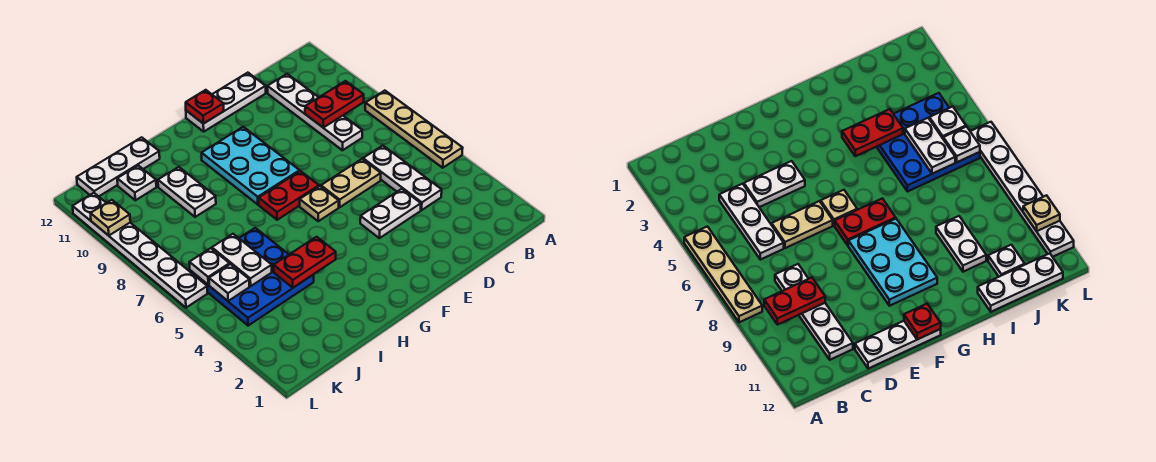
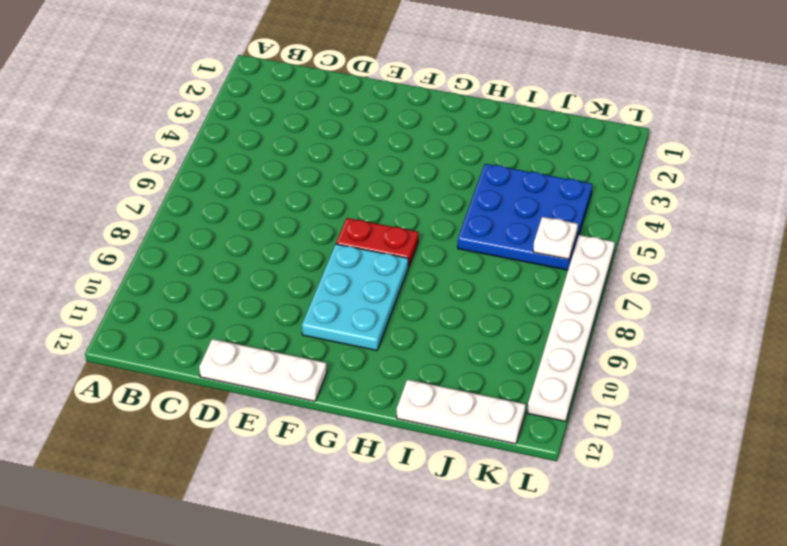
none -> tan plate A5:A8 level 1
none -> white plate C4:C6 level 1
none -> white plate C8:C11 level 1

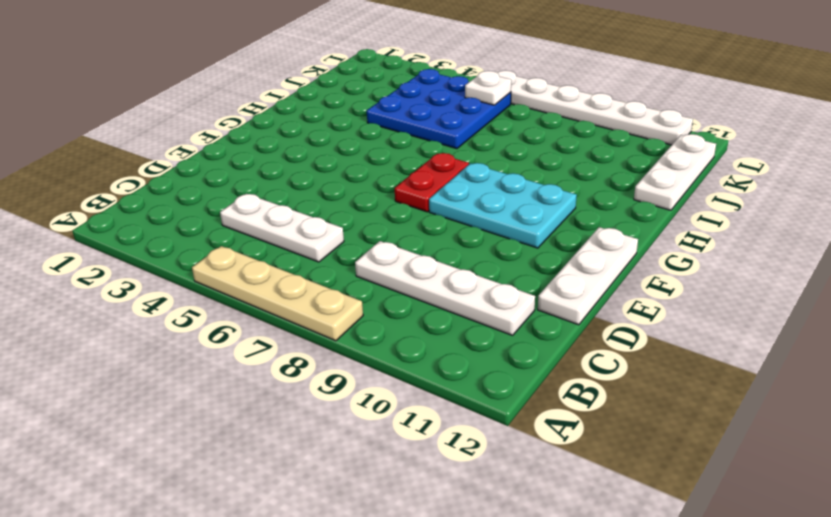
none -> white plate D4:E4 level 1
none -> tan plate D6:E6 level 1
none -> tan plate F6 level 1

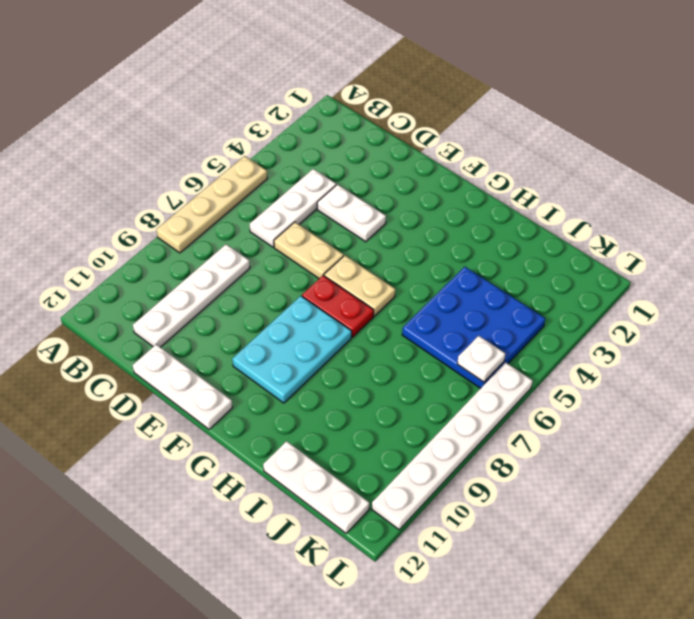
tan plate F6:G6 level 1 -> tan plate F6 level 1
none -> white plate I9:I10 level 1
none -> white plate J11 level 1
none -> red plate B9:C9 level 2

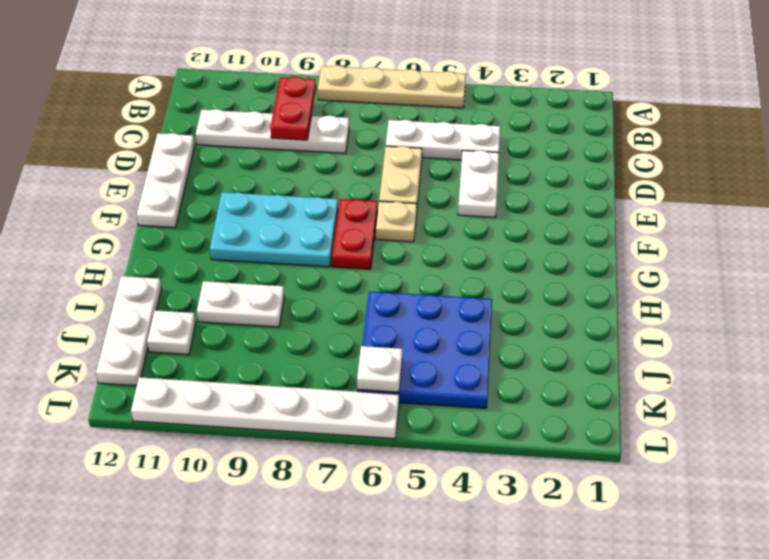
none -> red plate F12 level 2
none -> red plate H4:I4 level 2
none -> white plate J5:J6 level 2

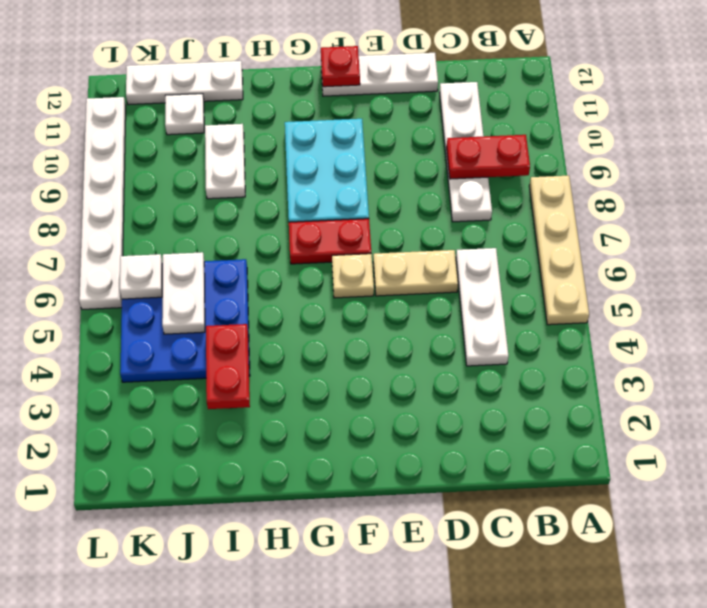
red plate I3:I4 level 2 -> red plate H4:I4 level 2
none -> white plate D4:E4 level 1
none -> white plate K5 level 2
none -> tan plate L10 level 2

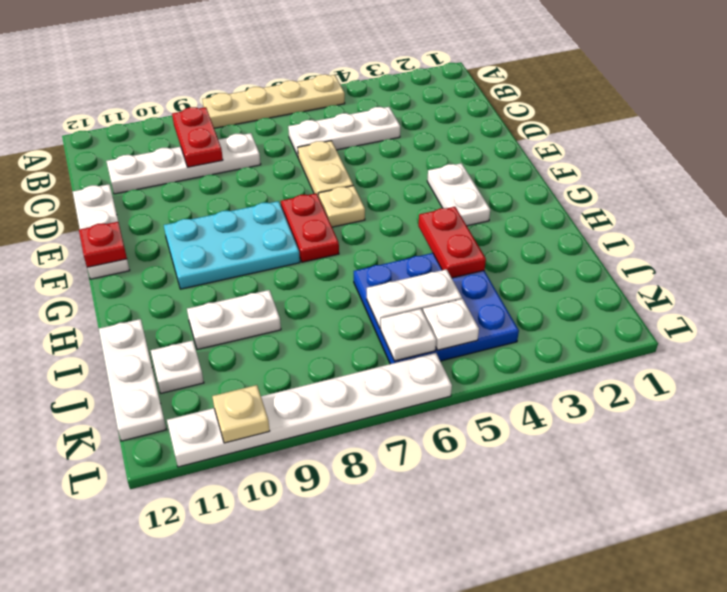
white plate F3:G3 level 1 -> white plate D4:E4 level 1

